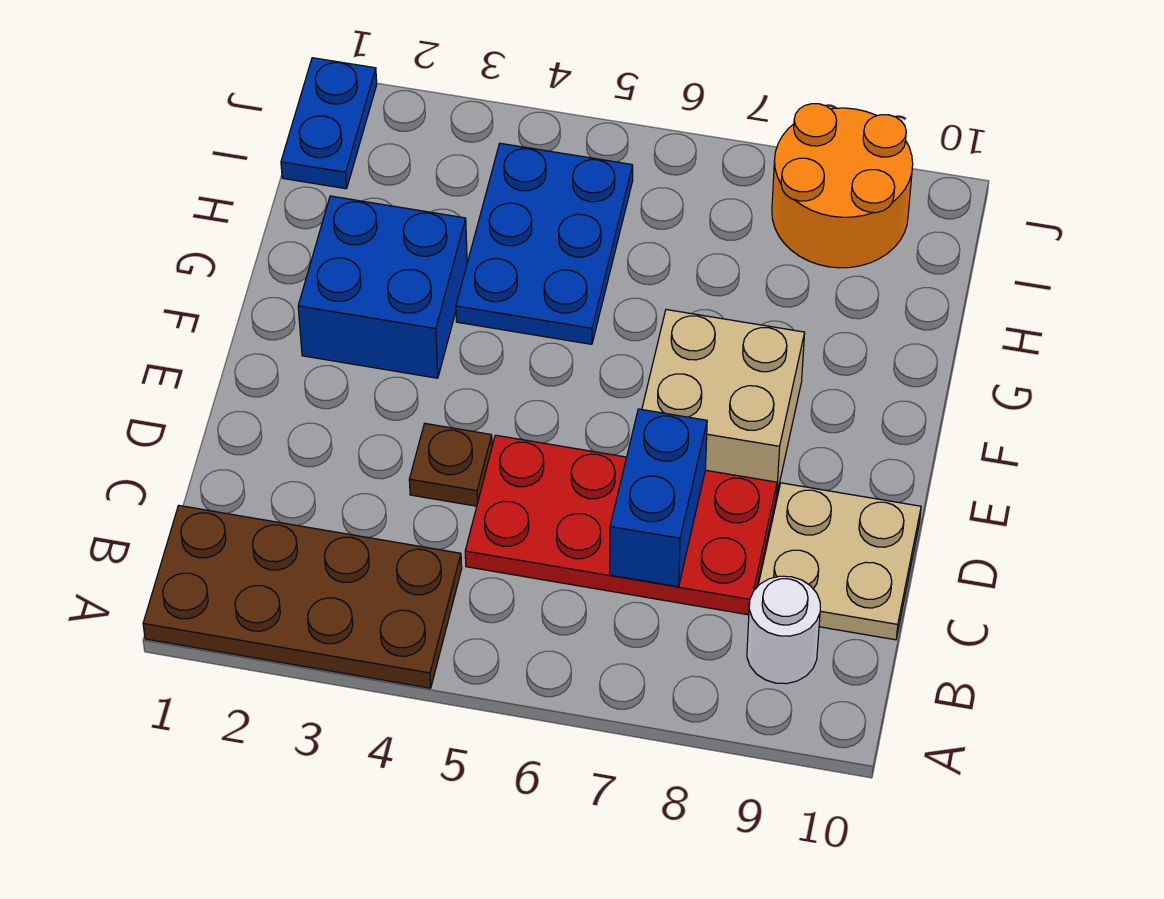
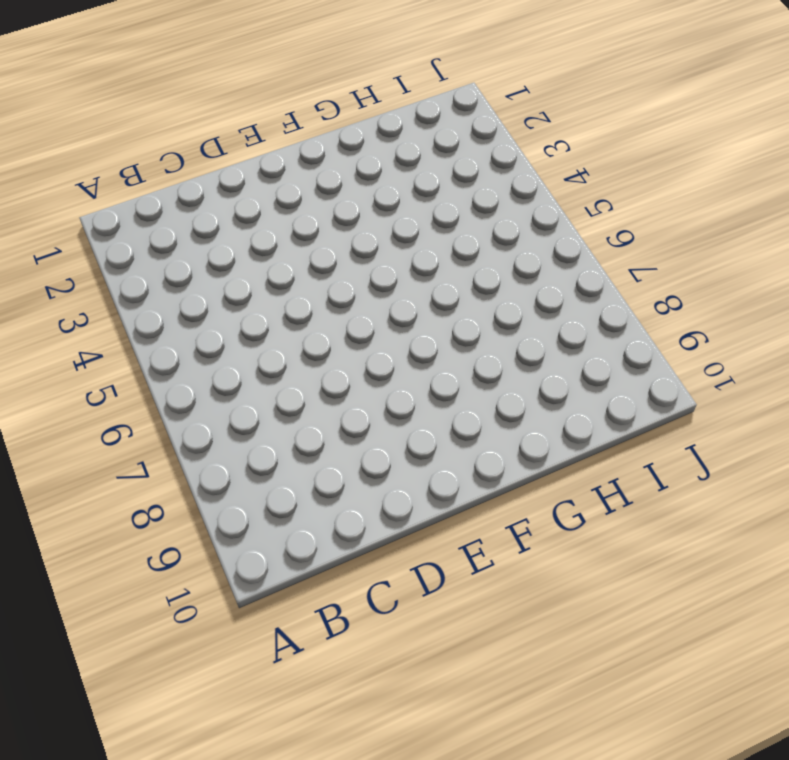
none -> brown plate A1:B4 level 1
none -> white round brick B9 level 1

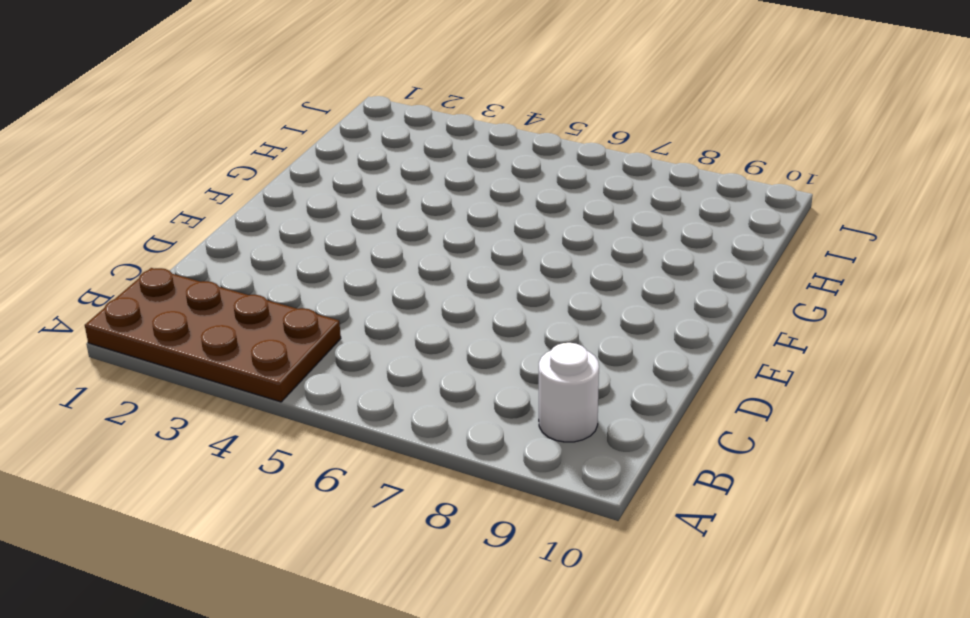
none -> red plate C5:D8 level 1
none -> tan plate C9:D10 level 1

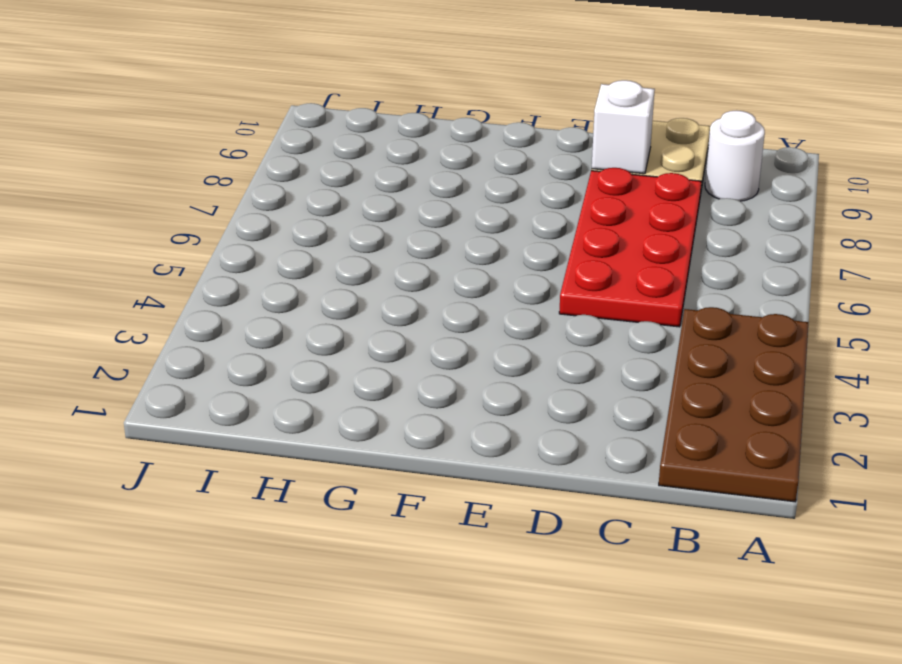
white brick D9 level 2 -> none
none -> brown plate D4 level 1
none -> tan brick E7:F8 level 1

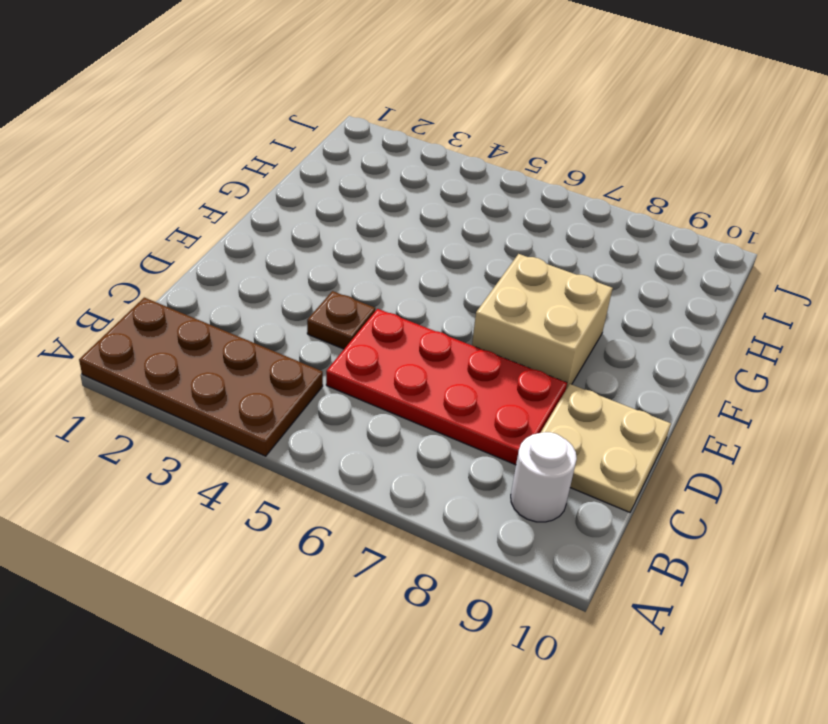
none -> blue brick F2:G3 level 1
none -> blue plate G4:I5 level 1

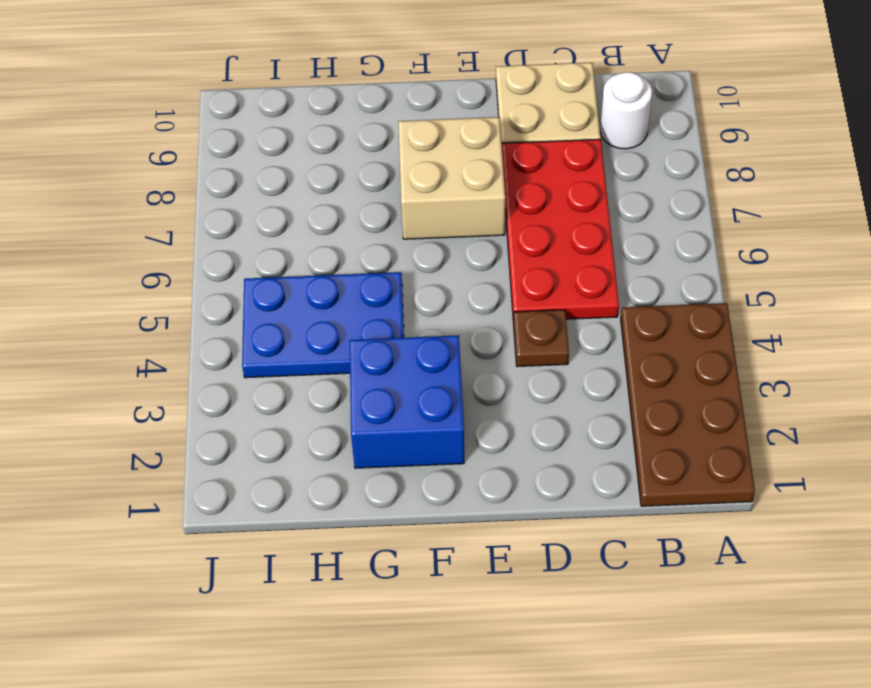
none -> blue plate I1:J1 level 1
none -> orange round brick I8:J9 level 1

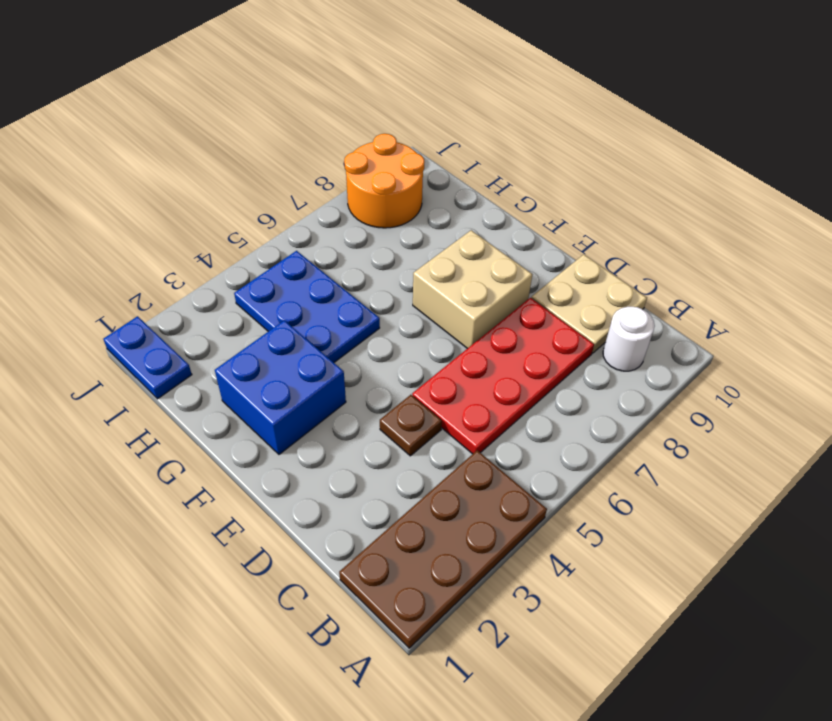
none -> blue brick C7:D7 level 2

